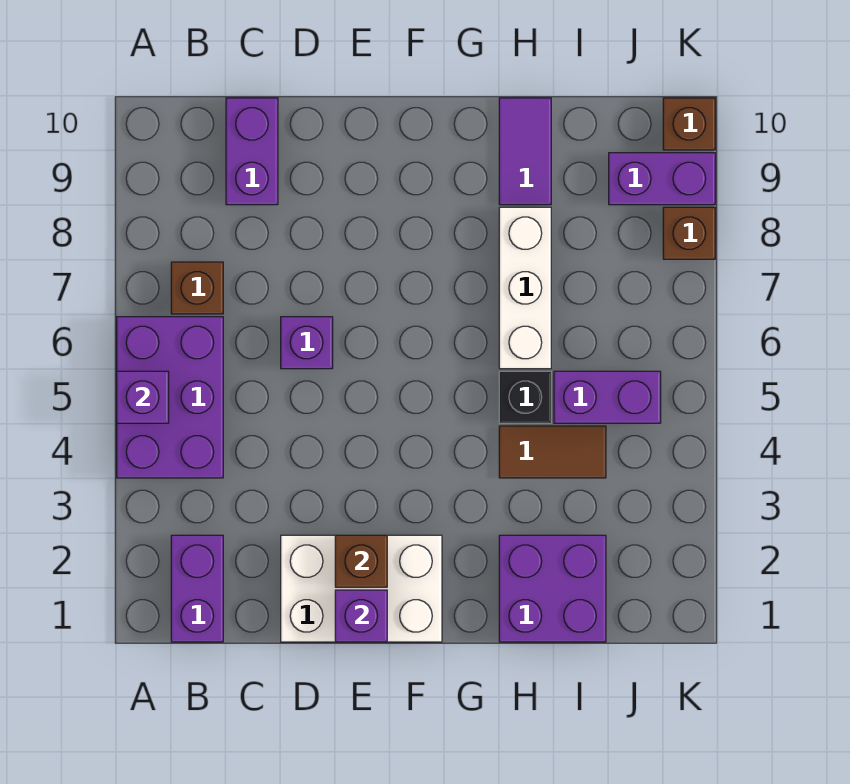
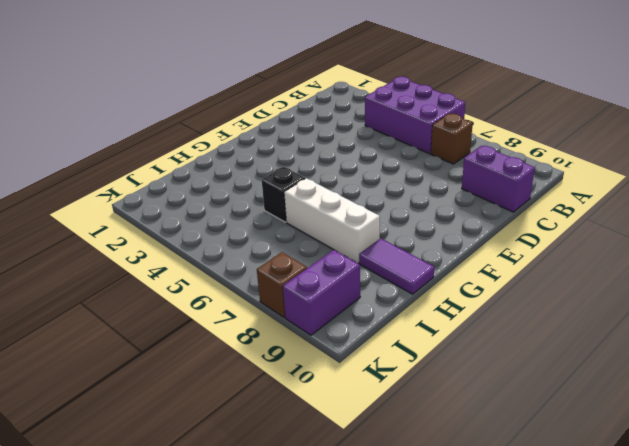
none -> purple brick B1:B2 level 1
none -> white brick D1:F2 level 1
none -> purple brick D6 level 1

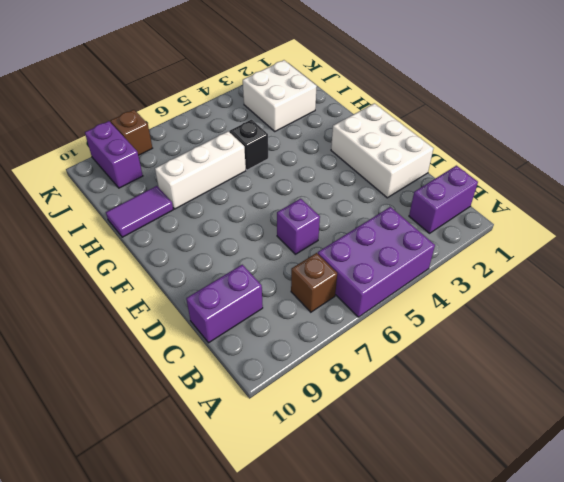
white brick I2:J3 level 1 -> purple brick H1:I2 level 1
none -> brown tile H4:I4 level 1
none -> purple brick I5:J5 level 1
none -> brown brick K10 level 1

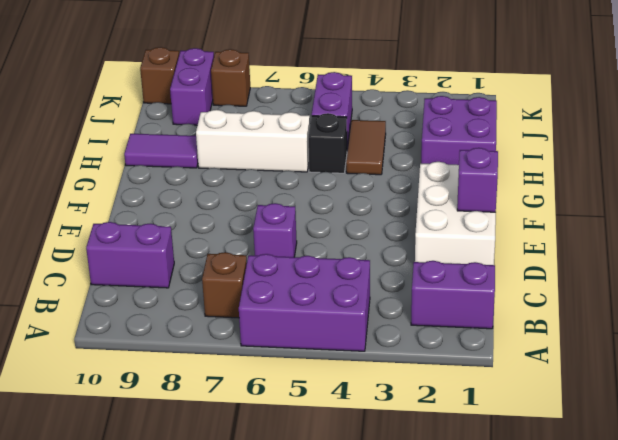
none -> purple brick A5 level 2
none -> brown brick E2 level 2

